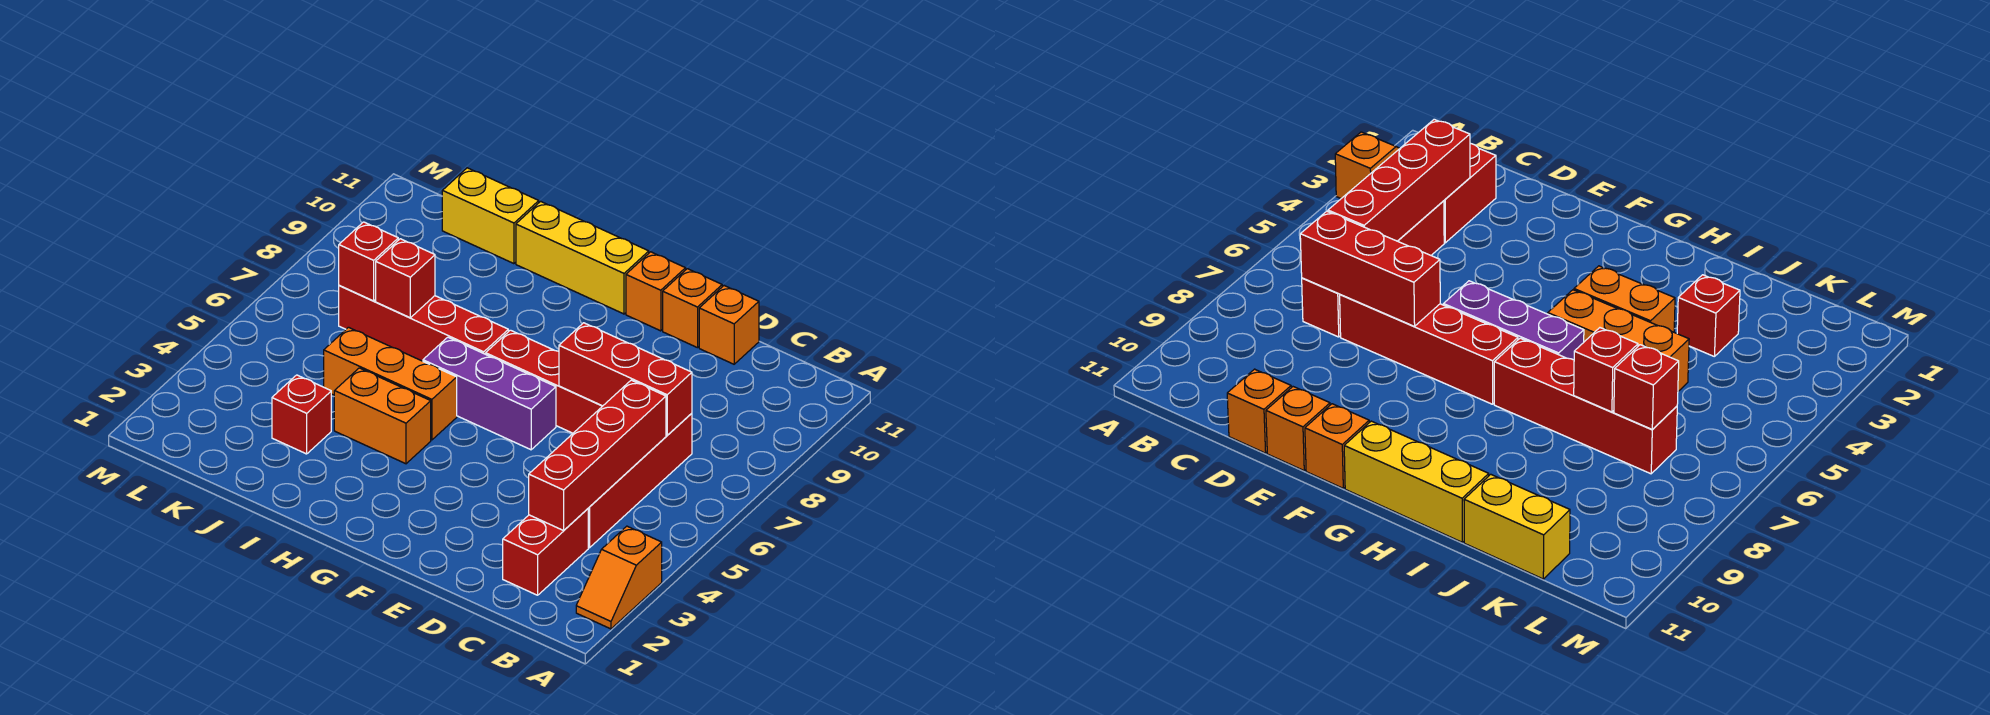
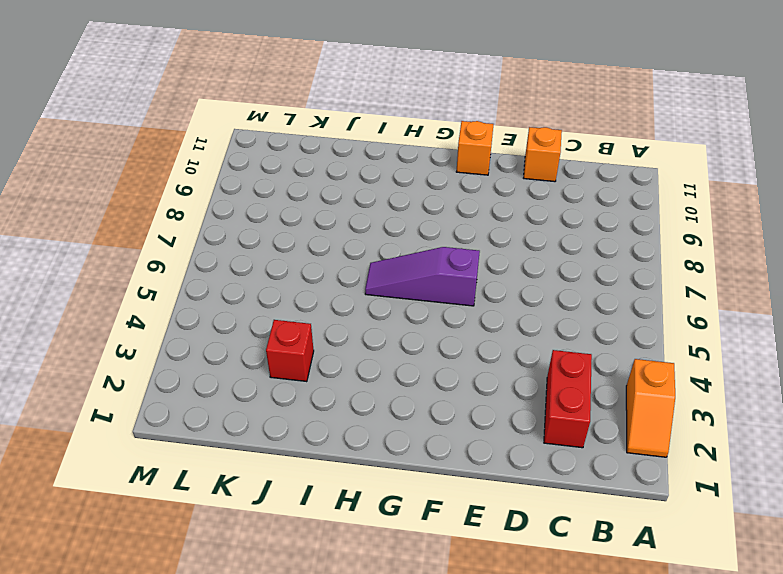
purple slope F6:H6 level 1 top F -> purple brick F6:H6 level 1
none -> red brick C4:C7 level 1
none -> red brick D7:G7 level 1
none -> orange brick E11 level 1

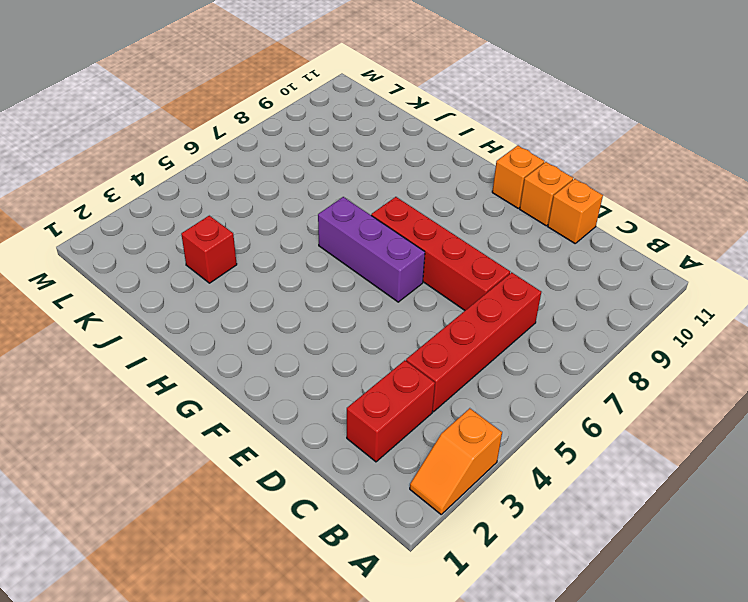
none -> yellow brick G11:I11 level 1
none -> orange brick H4:I4 level 1
none -> orange brick H5:J5 level 1

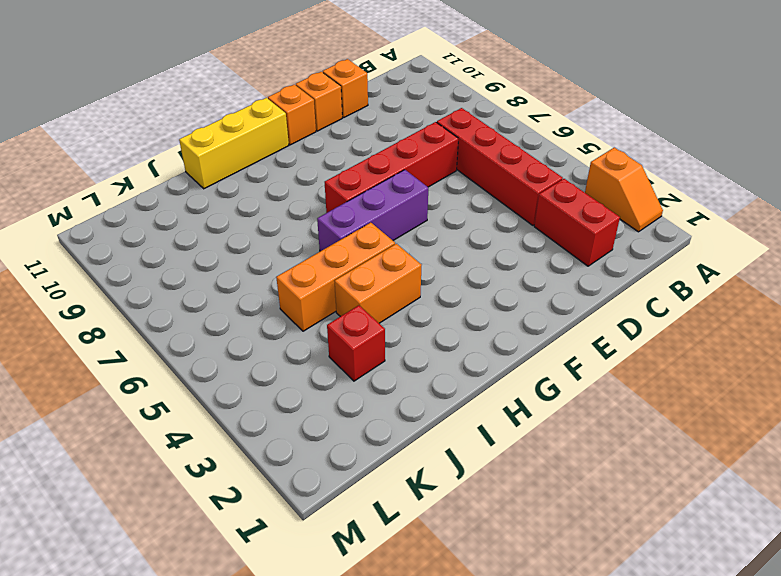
none -> red brick H7:K7 level 1
none -> yellow brick J11:K11 level 1
none -> red brick C3:C6 level 2

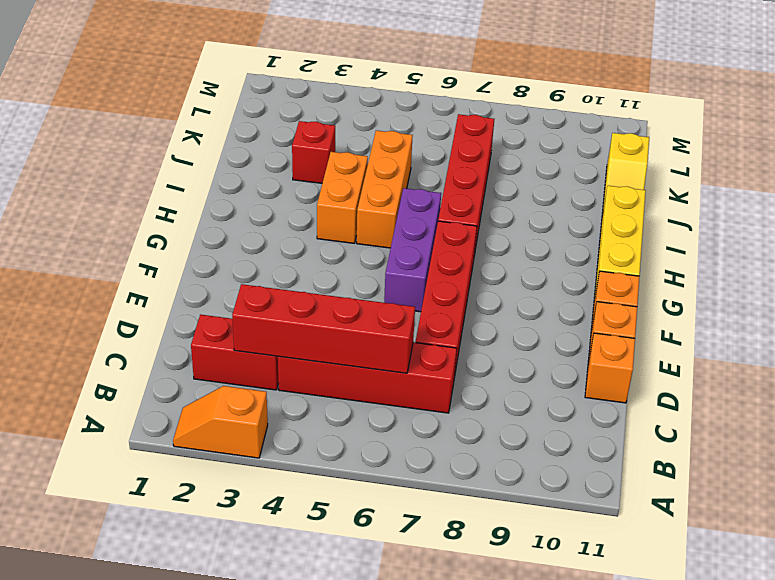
yellow slope J11:K11 level 1 top K -> yellow brick J11:K11 level 1
none -> red brick C7:E7 level 2
none -> red brick J7 level 2
none -> red brick K7 level 2

